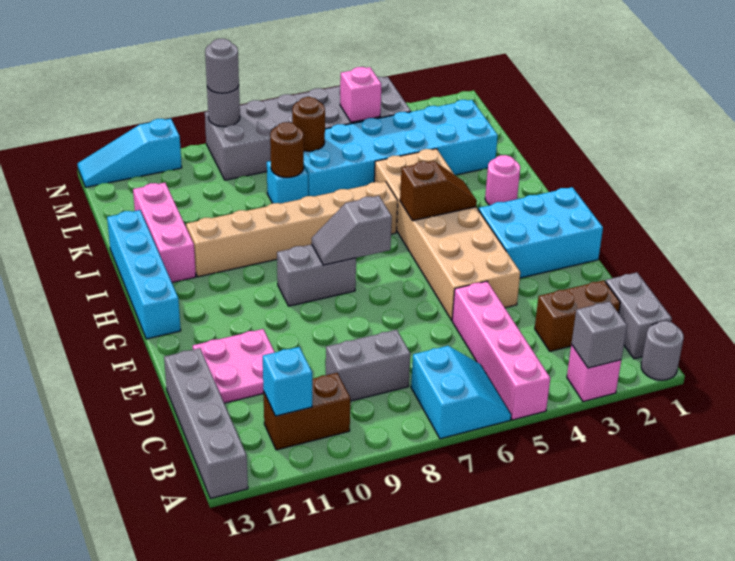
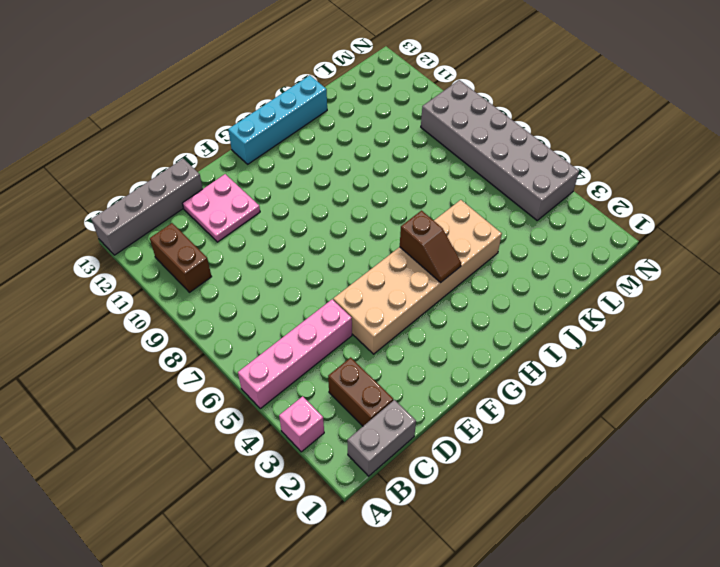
none -> grey round brick A1 level 1
none -> cyan slope A6:B7 level 1 top 7
none -> grey brick C8:C9 level 1
none -> cyan brick F1:G3 level 1

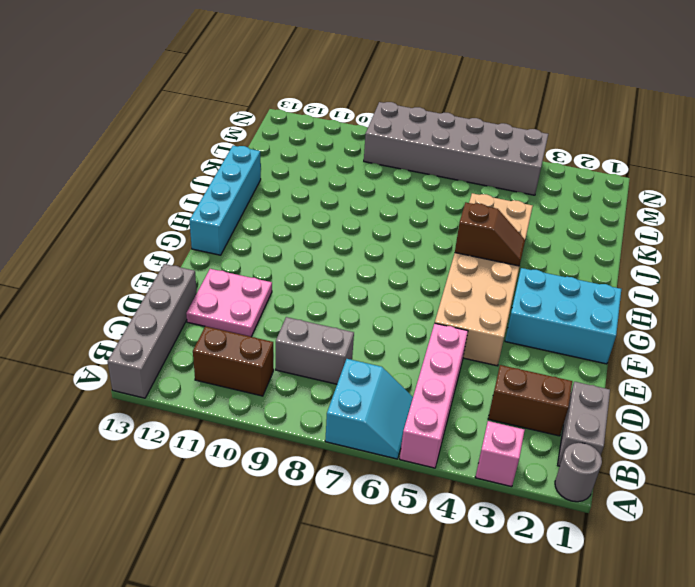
none -> grey brick G8:G9 level 1
none -> pink round brick I2 level 1
none -> tan brick I6:I11 level 1
none -> pink brick I12:K12 level 1

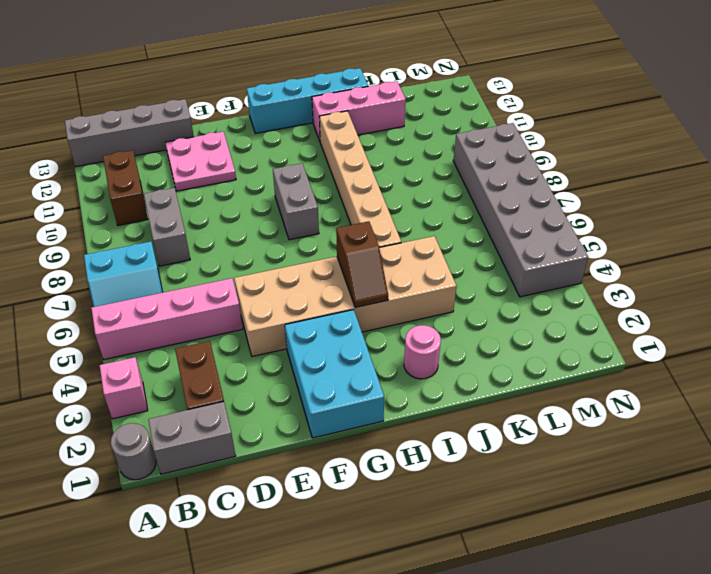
none -> cyan brick K2:L7 level 1
none -> cyan brick K8 level 1
none -> cyan slope N11:N13 level 1 top 11
none -> grey brick A3 level 2

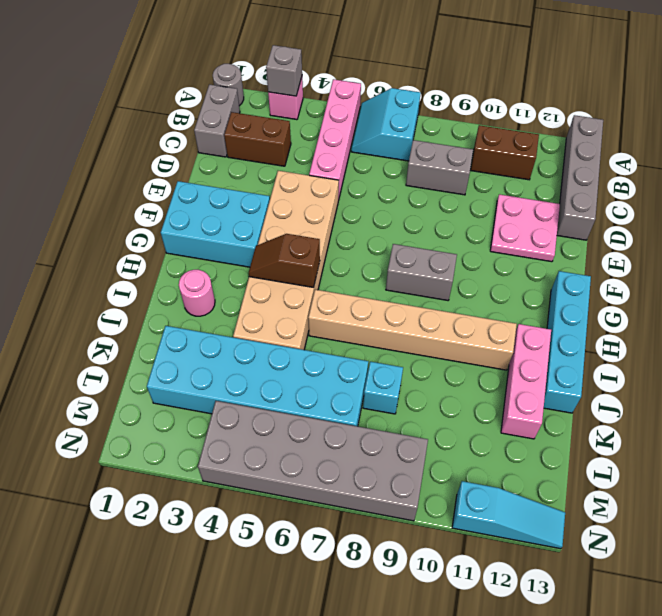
none -> cyan brick B11 level 2
none -> grey slope G7:G8 level 2 top 7
none -> brown round brick K8 level 2
none -> brown round brick L7 level 2

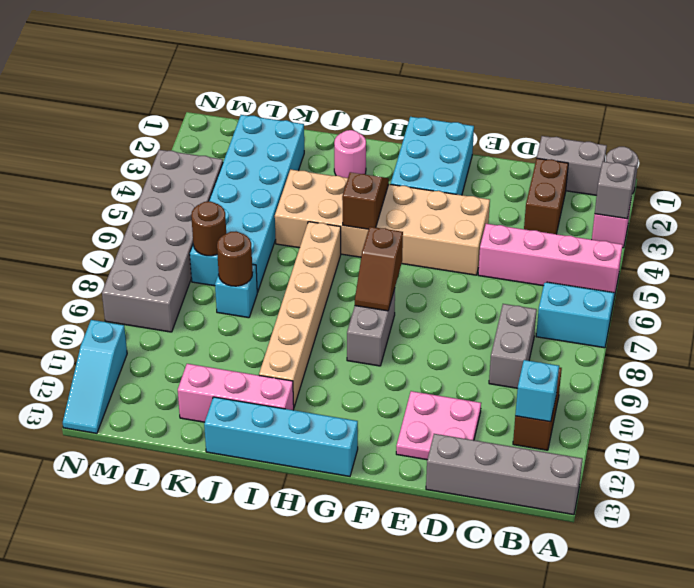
brown slope G7:G8 level 2 top 7 -> grey slope G7:G8 level 2 top 7
none -> pink brick M5 level 2
none -> grey round brick N9 level 2
none -> grey round brick N9 level 3

